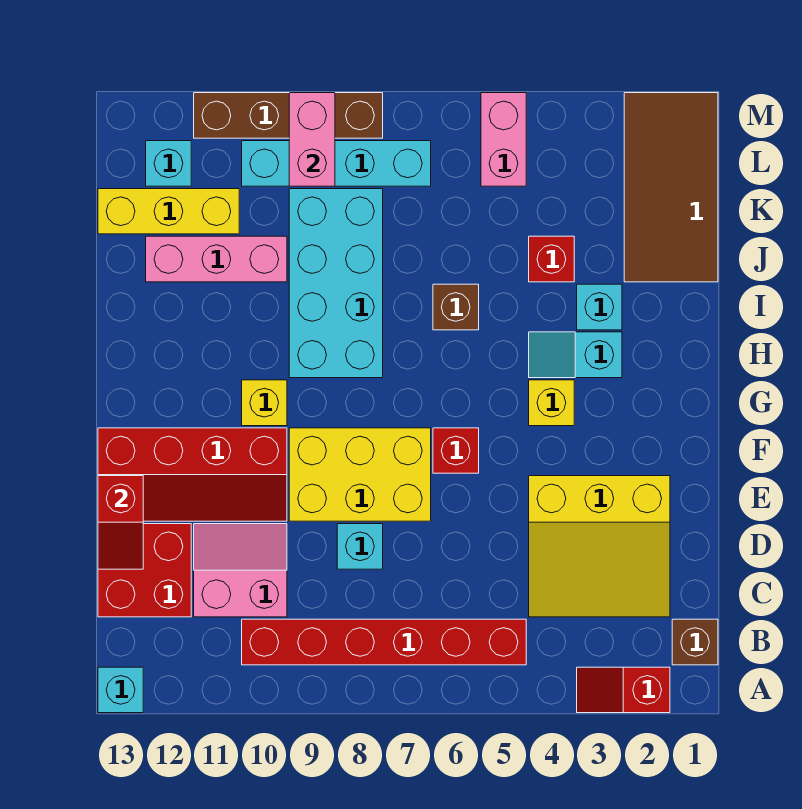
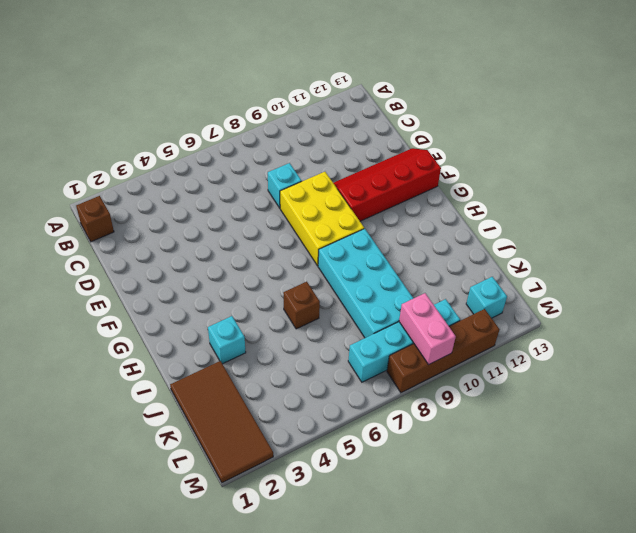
yellow brick E8:G9 level 1 -> yellow brick E7:F9 level 1
none -> red slope A2:A3 level 1 top 2
none -> cyan brick A13 level 1
none -> red brick B5:B10 level 1

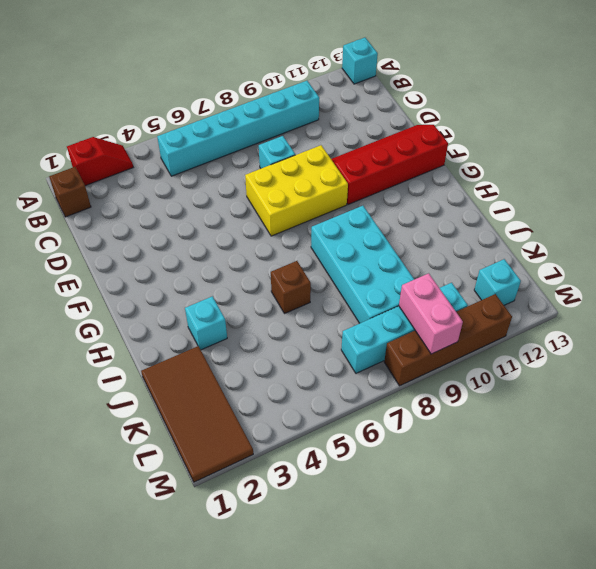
cyan brick B5:B10 level 1 -> red brick B5:B10 level 1
none -> yellow slope C2:E4 level 1 top E
none -> pink slope C10:D11 level 1 top C
none -> red brick C12:D13 level 1

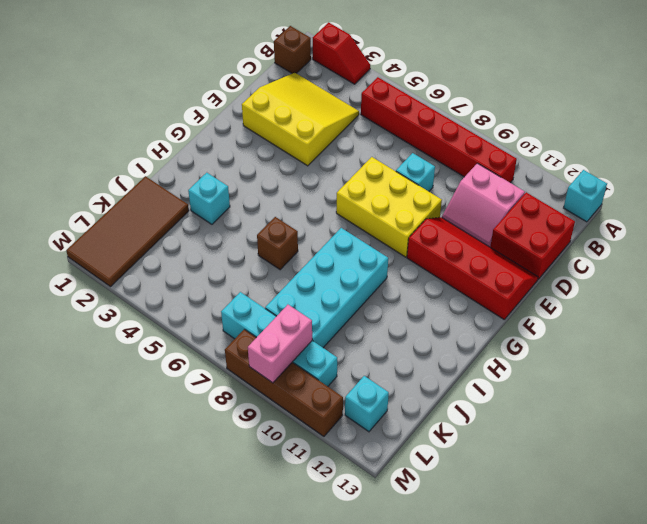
none -> red brick F6 level 1
none -> yellow brick G4 level 1
none -> yellow brick G10 level 1

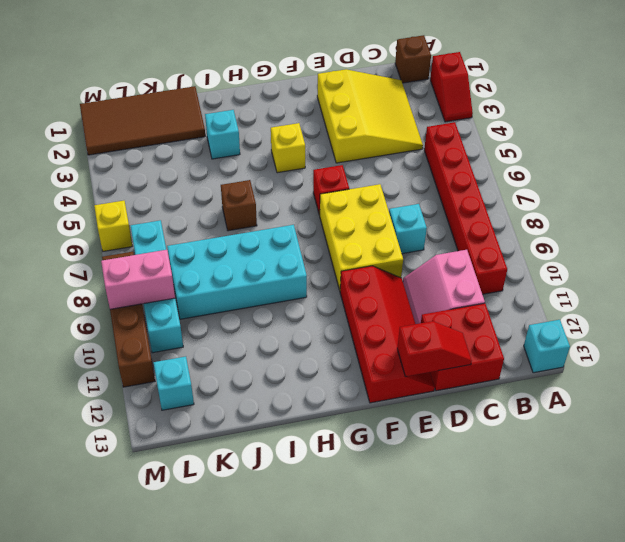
yellow brick M6 level 1 -> yellow brick G10 level 1
none -> cyan slope H3:H4 level 1 top 3
none -> red brick J4 level 1
none -> pink brick J10:J12 level 1

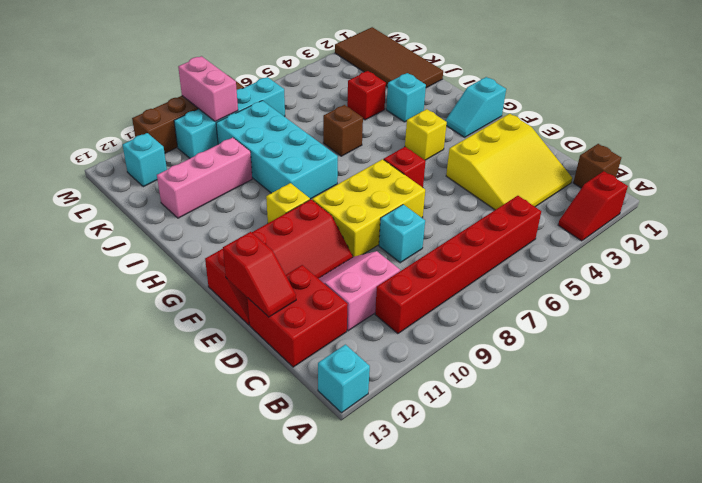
cyan slope G1:G2 level 1 top 1 -> cyan slope H3:H4 level 1 top 3
none -> yellow brick K11:K13 level 1
none -> pink brick L5:M5 level 1

